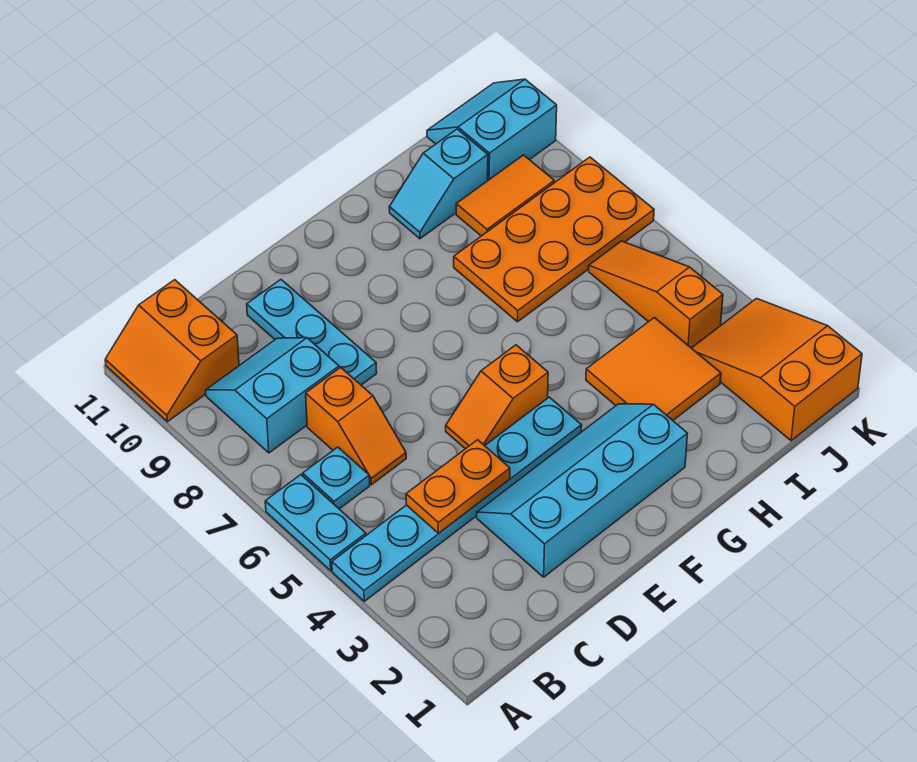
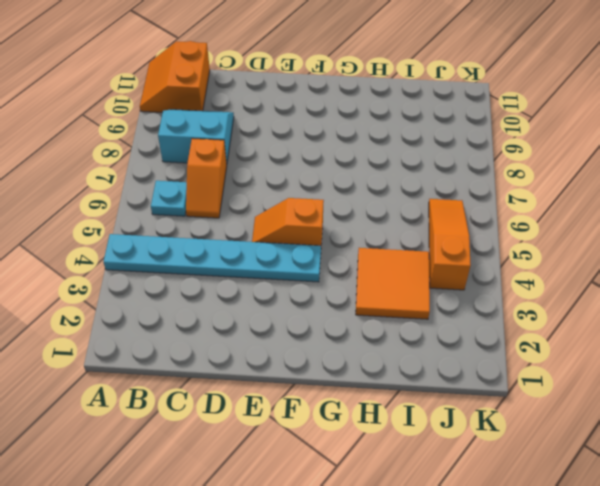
none -> cyan plate A5:A6 level 1
none -> cyan slope D2:G3 level 1 top 2
none -> cyan plate D8:D10 level 1

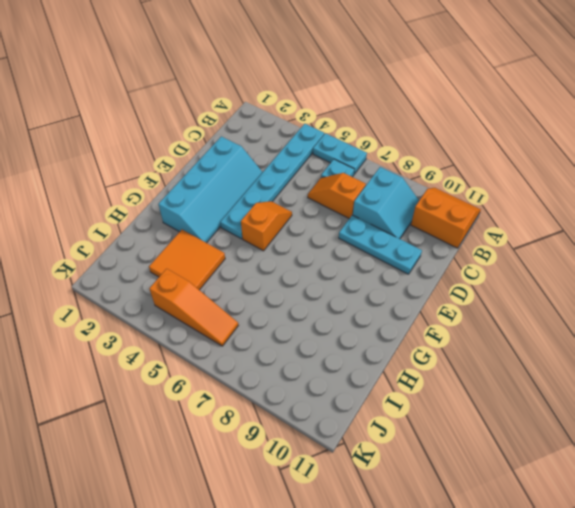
none -> orange plate H7:K8 level 1
none -> cyan slope H10:I10 level 1 top I
none -> orange tile I9:J9 level 1

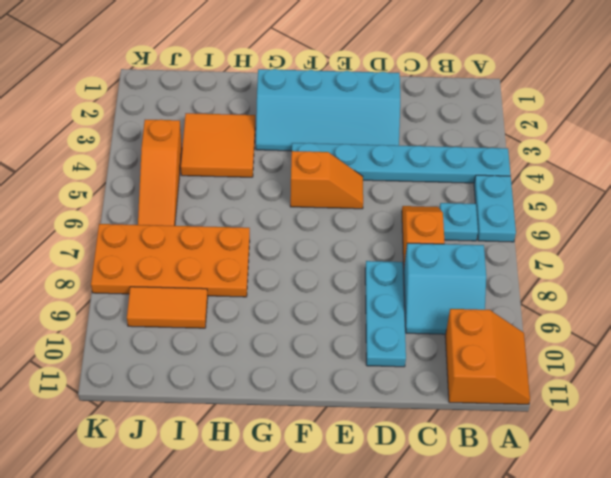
none -> cyan slope H10:I10 level 1 top I
none -> orange slope J1:K3 level 1 top 1
none -> cyan slope J10:K11 level 1 top 10

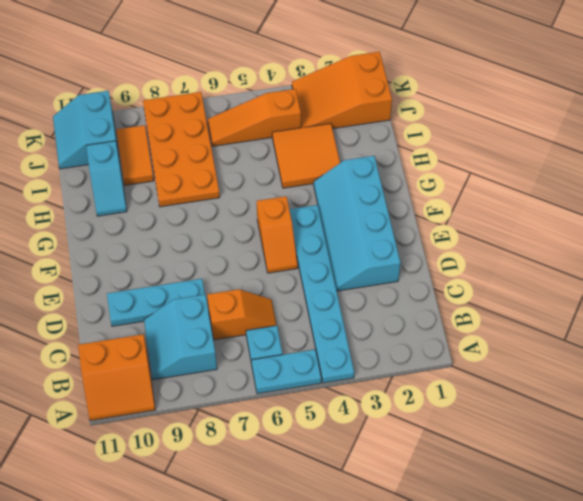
none -> orange plate C4:D4 level 2

